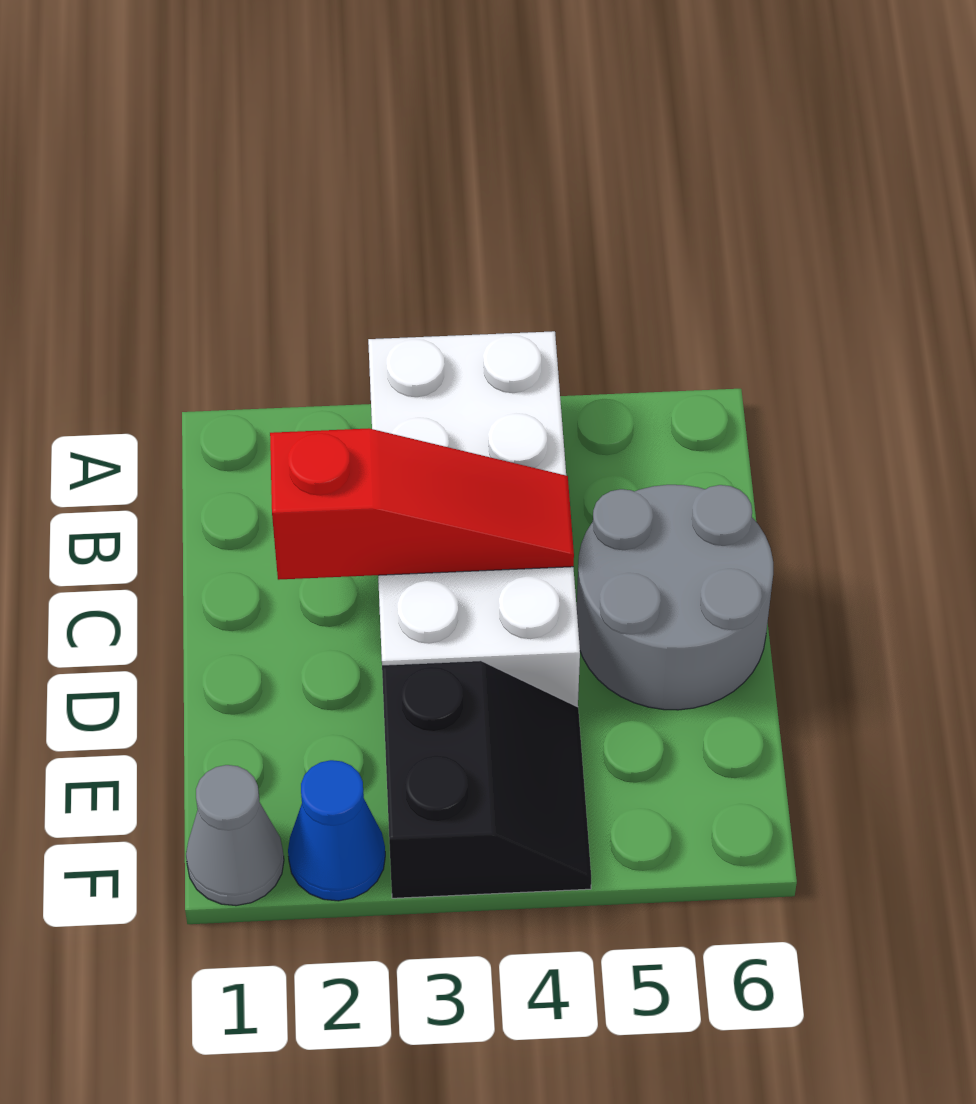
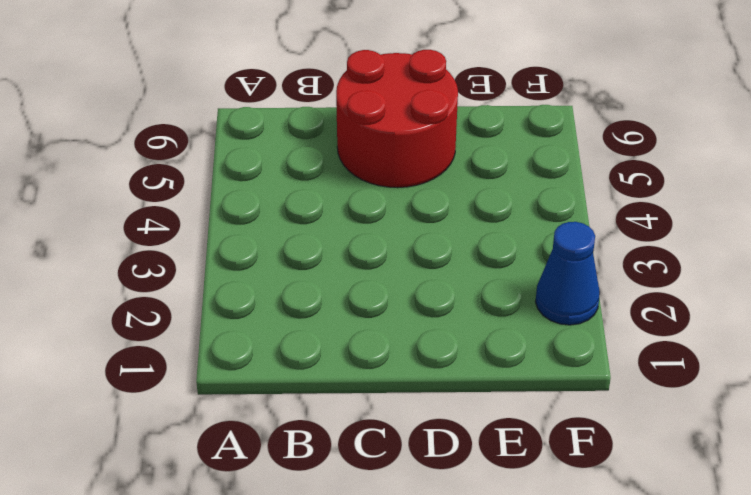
red round brick C5:D6 level 1 -> grey round brick C5:D6 level 1
none -> white brick A3:D4 level 1
none -> black slope E3:F4 level 1 top 3

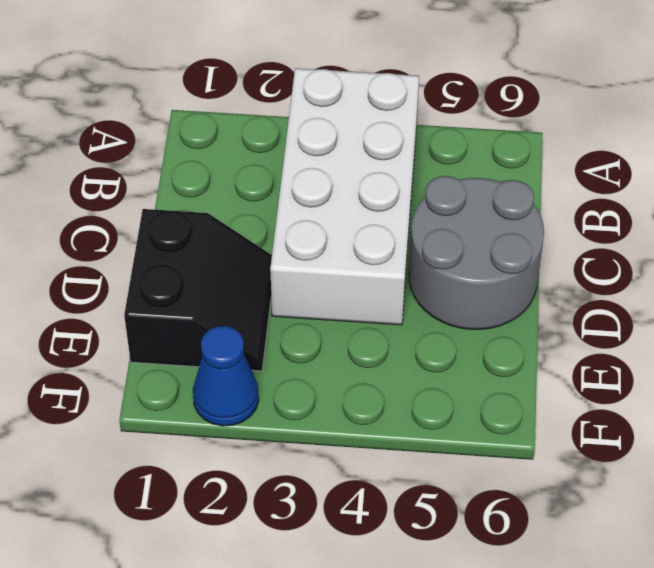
black slope D1:E2 level 1 top 1 -> black slope E3:F4 level 1 top 3
none -> grey cone F1 level 1
none -> red slope C2:C4 level 2 top 2

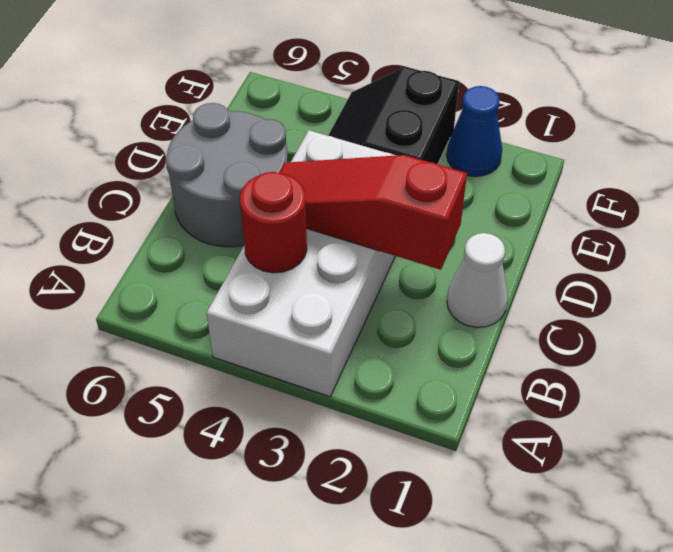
red round brick B4 level 2 -> none
white cone C1 level 1 -> none
none -> grey cone F1 level 1

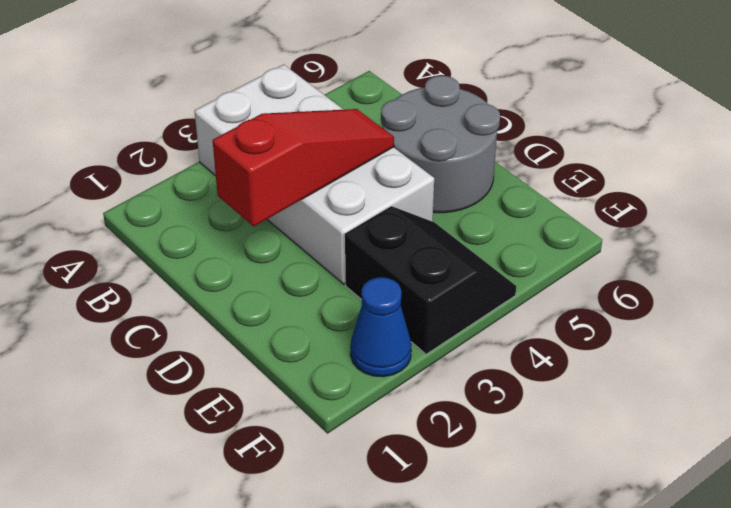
none -> grey cone F1 level 1

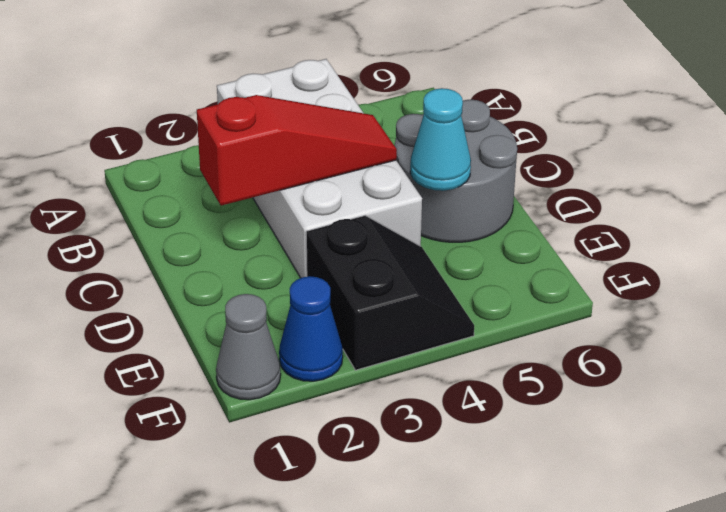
cyan cone D5 level 2 -> none

